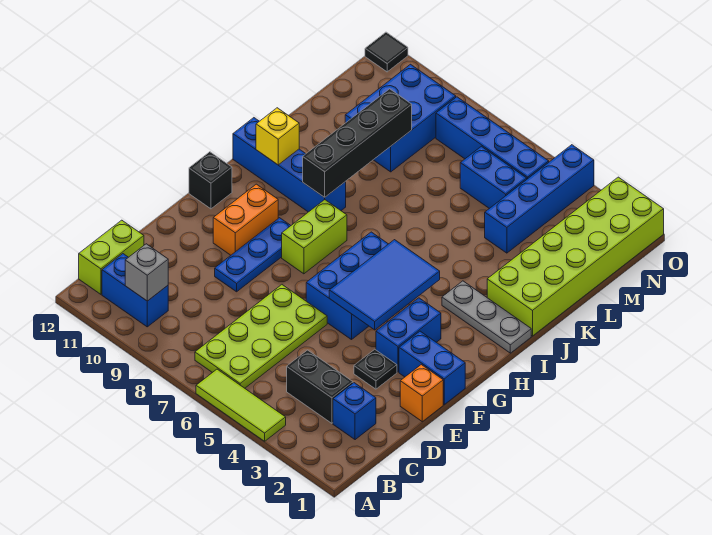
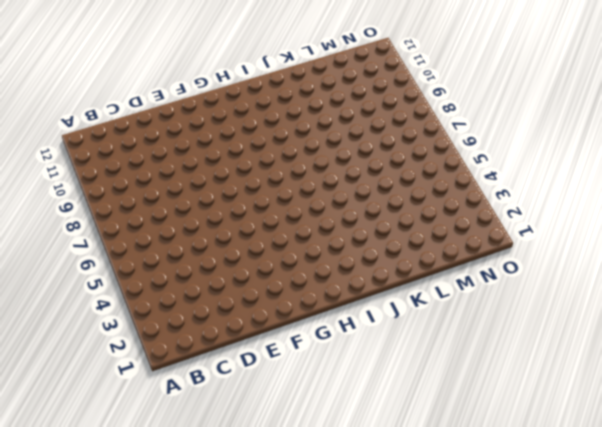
none -> lime tile A4:A6 level 1
none -> lime plate B6:E7 level 1
none -> blue brick B10:B11 level 1

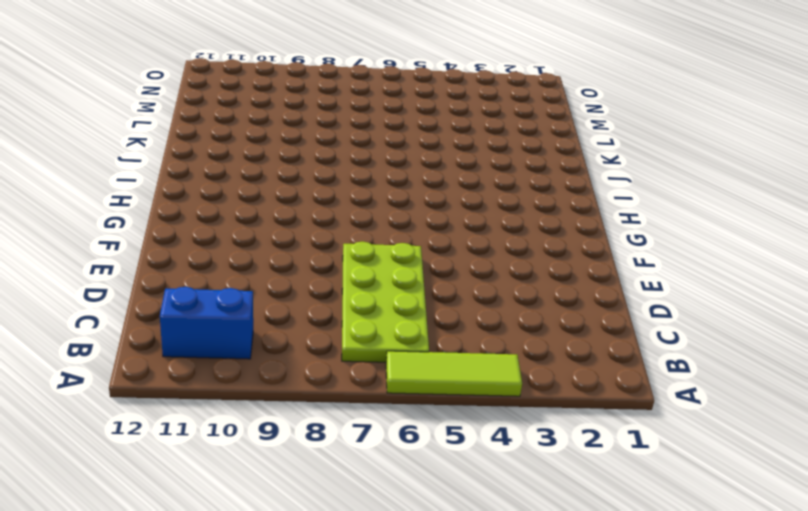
none -> lime brick B12:C12 level 1
none -> blue brick C2 level 1
none -> black brick C3:C4 level 1

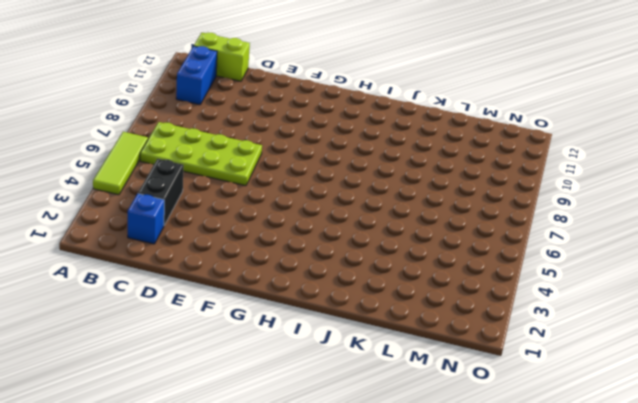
none -> orange brick E1 level 1
none -> black plate E3 level 1
none -> blue plate E9:G9 level 1

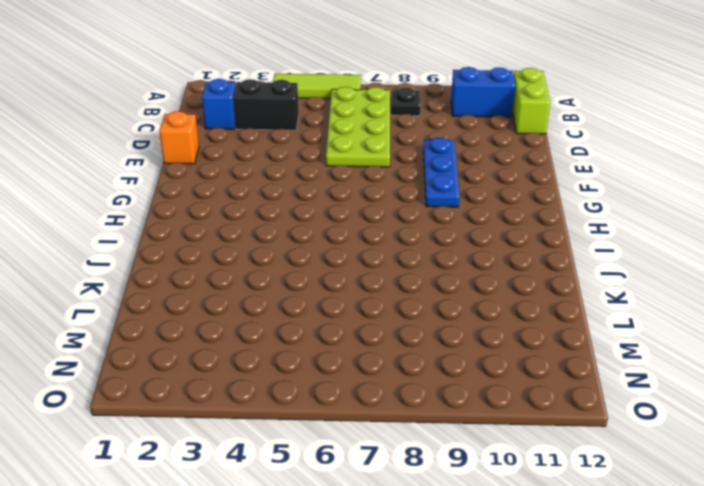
black plate B8 level 1 -> black plate E3 level 1
none -> blue brick F1:F2 level 1
none -> blue brick F3:G3 level 1
none -> blue brick F5:H6 level 1

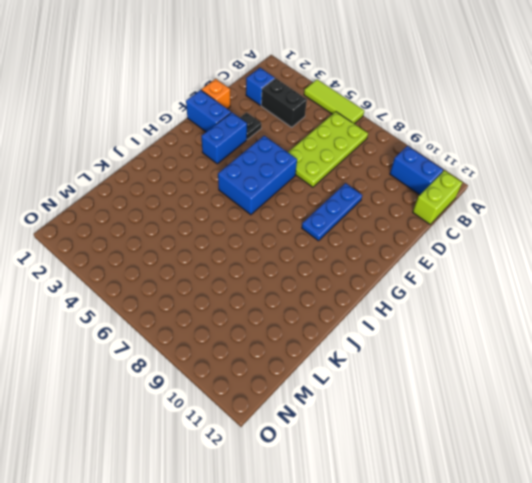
none -> orange brick F10:G10 level 1
none -> lime brick G8:H8 level 1
none -> black brick G12 level 1

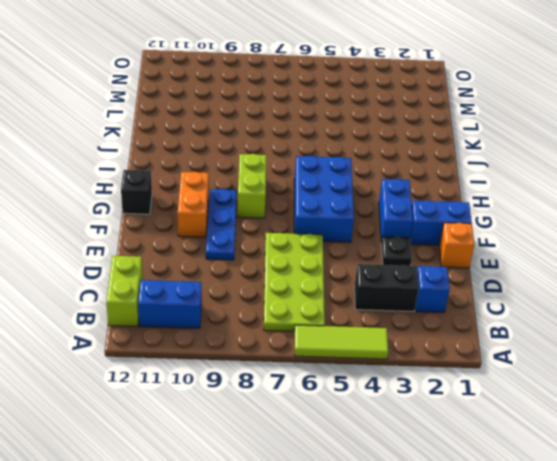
none -> grey plate I1:I3 level 1
none -> blue brick I9:I12 level 1
none -> lime brick J1:O2 level 1

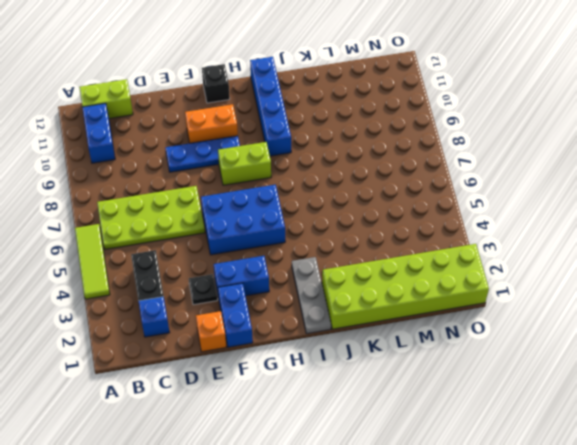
none -> blue brick L4:O4 level 1
none -> blue brick L9:N10 level 1
none -> blue brick M5:M6 level 1

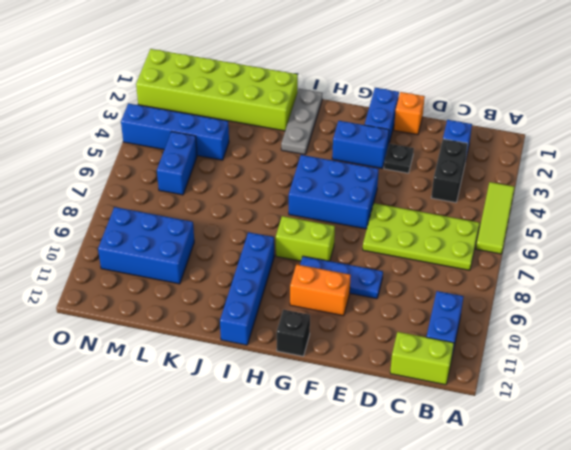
none -> blue brick N5:N8 level 1
none -> black tile O12 level 1
none -> grey brick B10 level 2

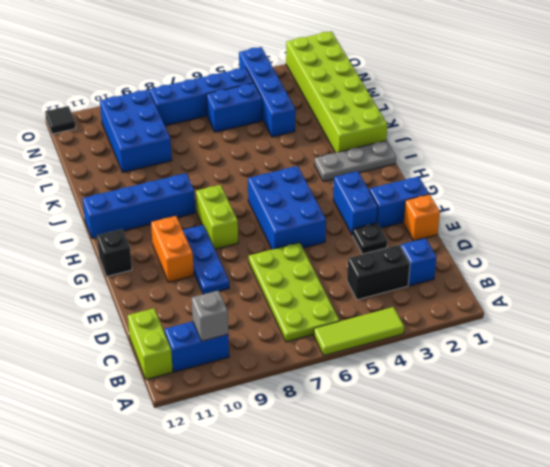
none -> blue tile F4:H5 level 2
none -> black brick I9:L9 level 2
none -> yellow brick I11 level 2

